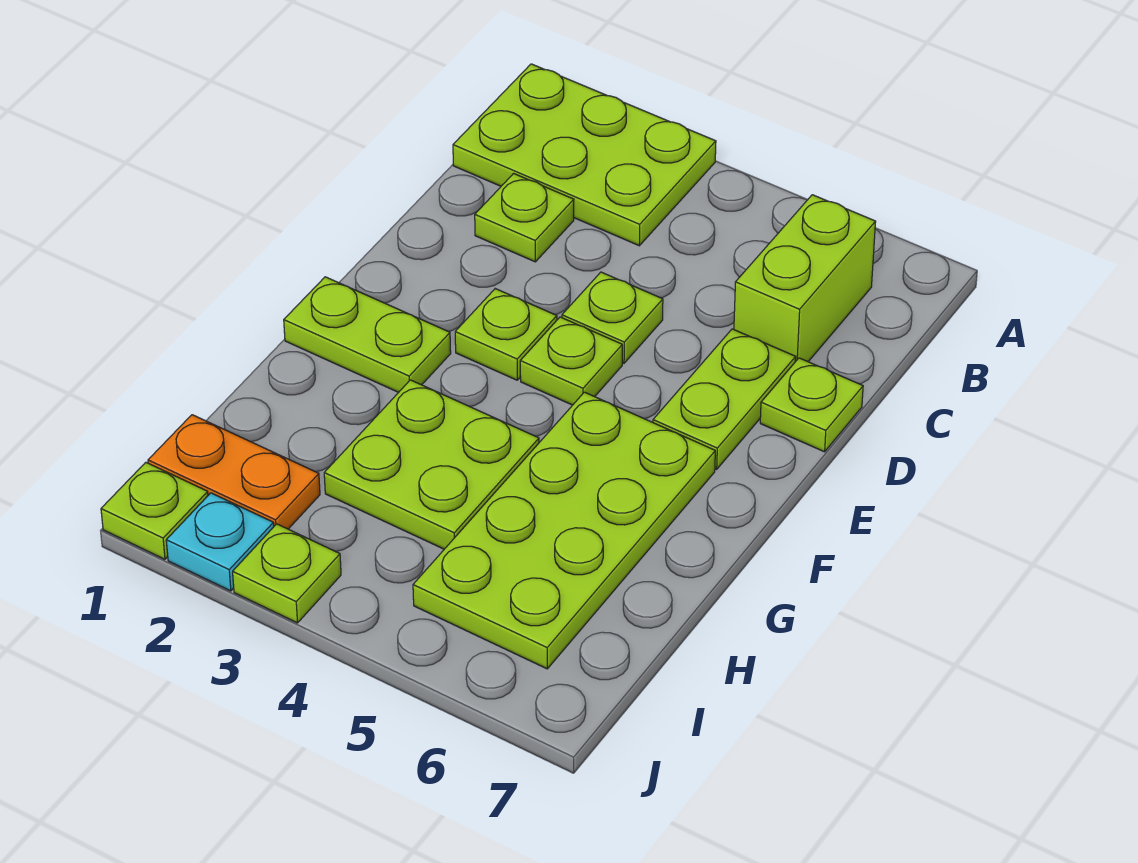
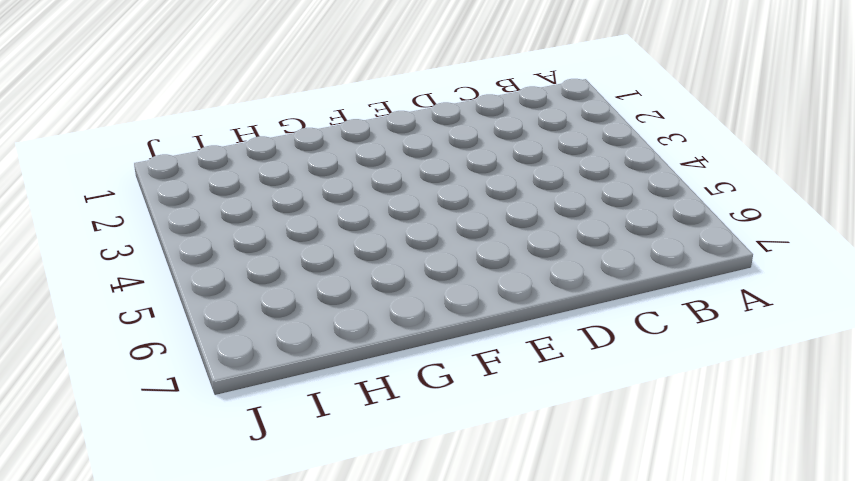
none -> lime plate A1:B3 level 1
none -> lime brick B6:C6 level 1
none -> lime plate C2 level 1

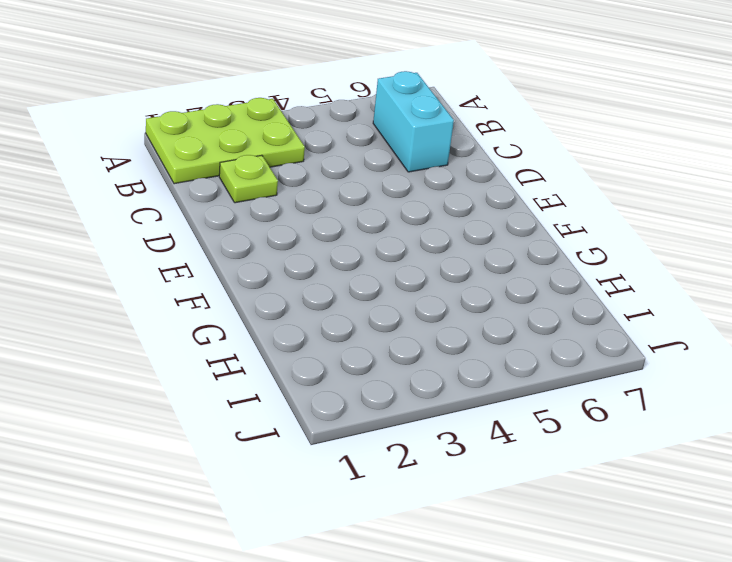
cyan brick B6:C6 level 1 -> lime brick B6:C6 level 1
none -> lime plate D4 level 1
none -> lime plate D6:E6 level 1
none -> lime plate D7 level 1

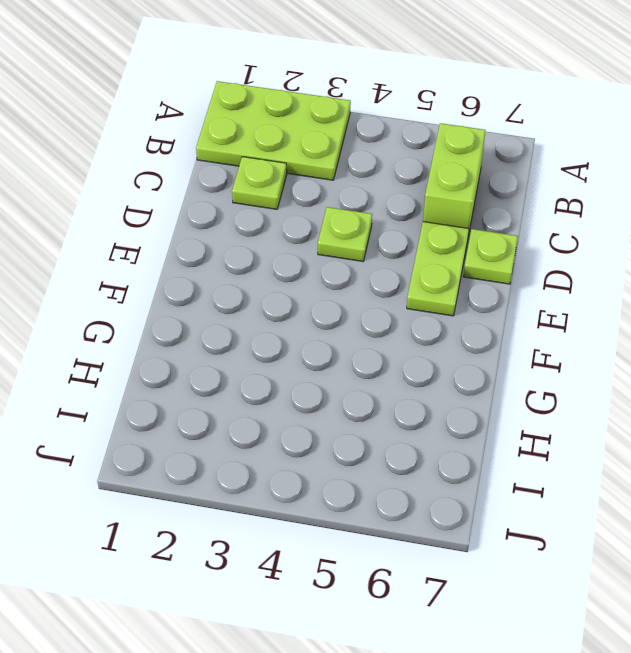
none -> lime plate E3 level 1
none -> lime plate E4 level 1
none -> lime plate F1:F2 level 1

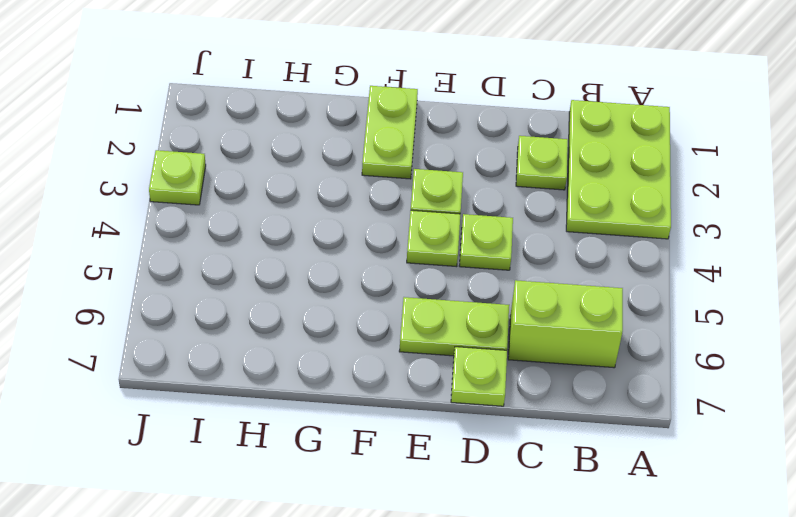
none -> lime plate F5:I6 level 1
none -> lime plate G3:H4 level 1
none -> orange plate I1:I2 level 1

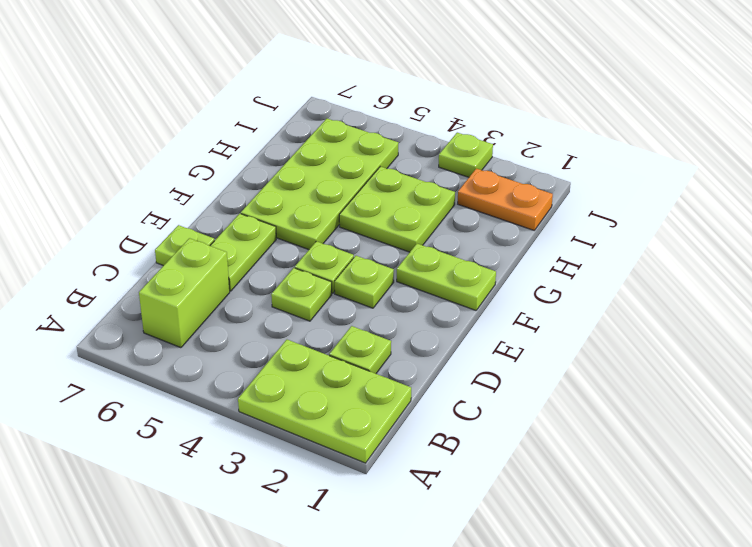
none -> lime plate J1 level 1
none -> cyan plate J2 level 1

